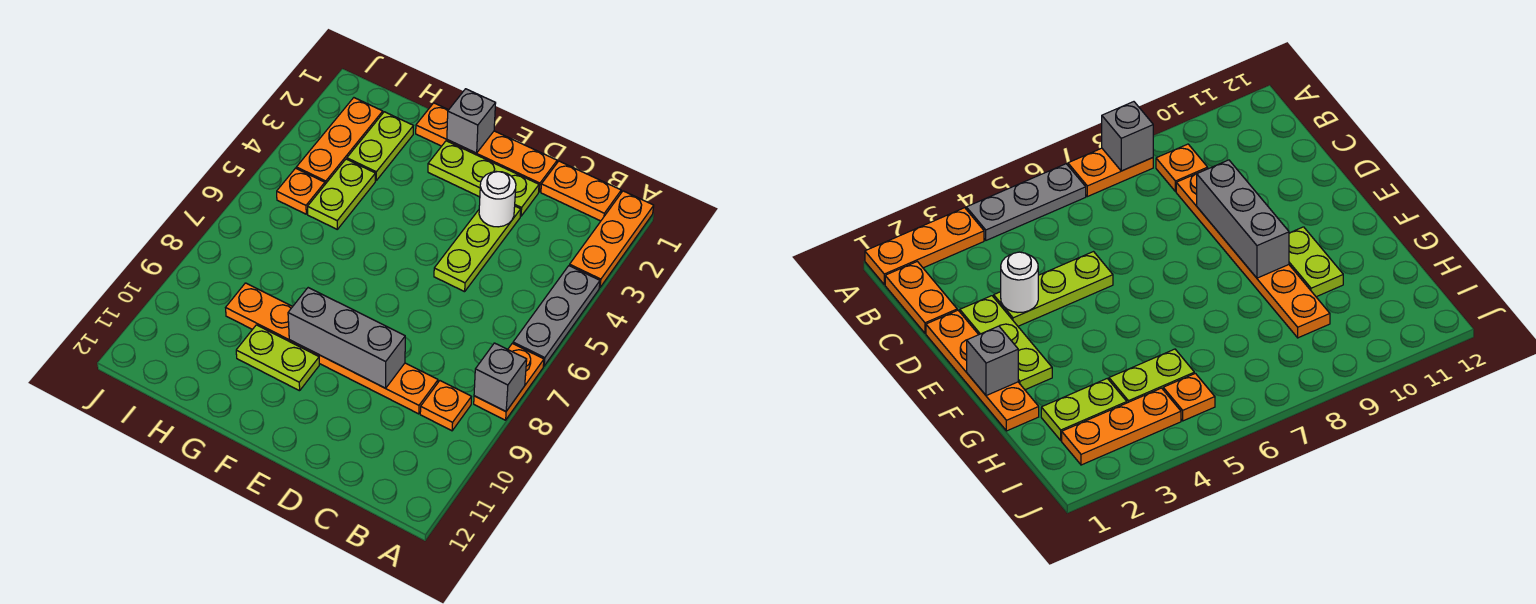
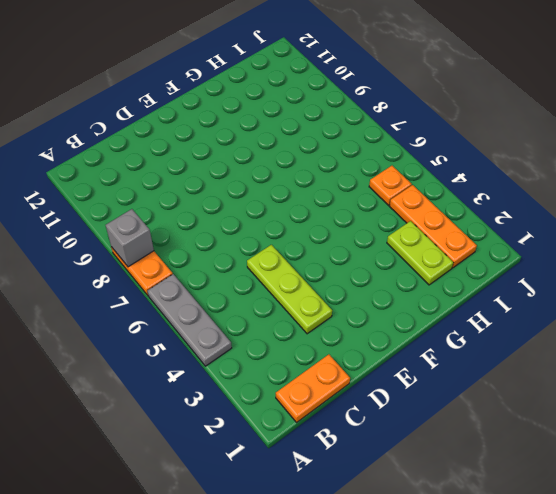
none -> orange plate A1:A3 level 1
none -> orange plate B9 level 1
none -> orange plate C9:H9 level 1

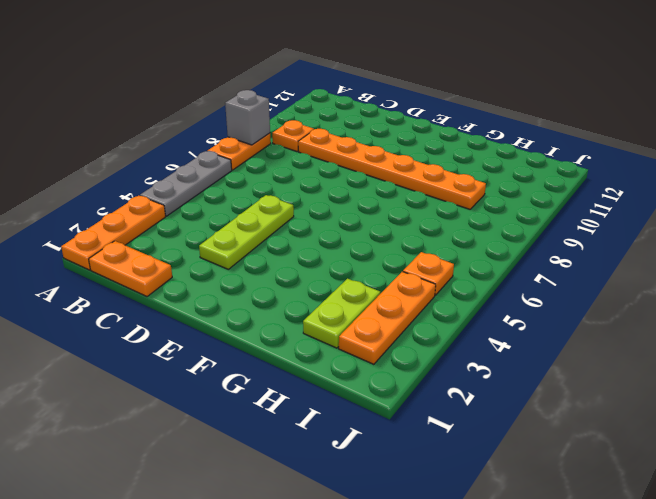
none -> orange plate D1:G1 level 1
none -> lime plate D2:F2 level 1
none -> lime plate F10:G10 level 1

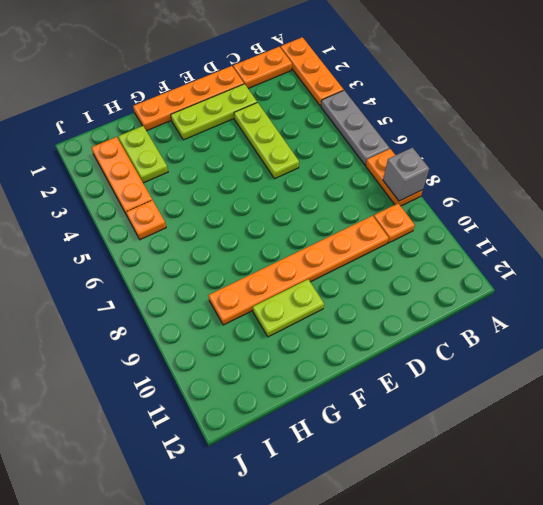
none -> lime plate H4:H5 level 1
none -> white round brick D3 level 2
none -> grey brick D9:F9 level 2

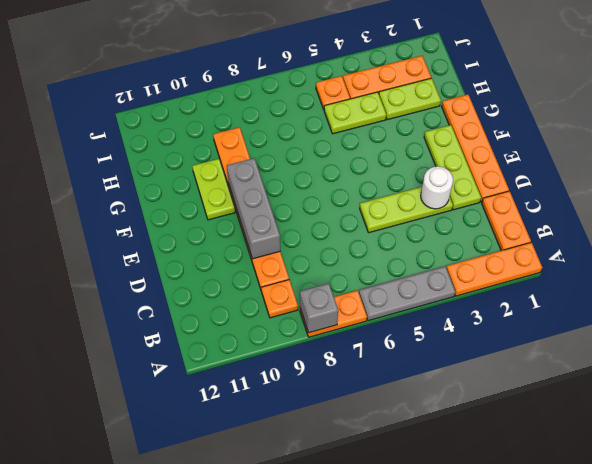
none -> grey brick F1 level 2

